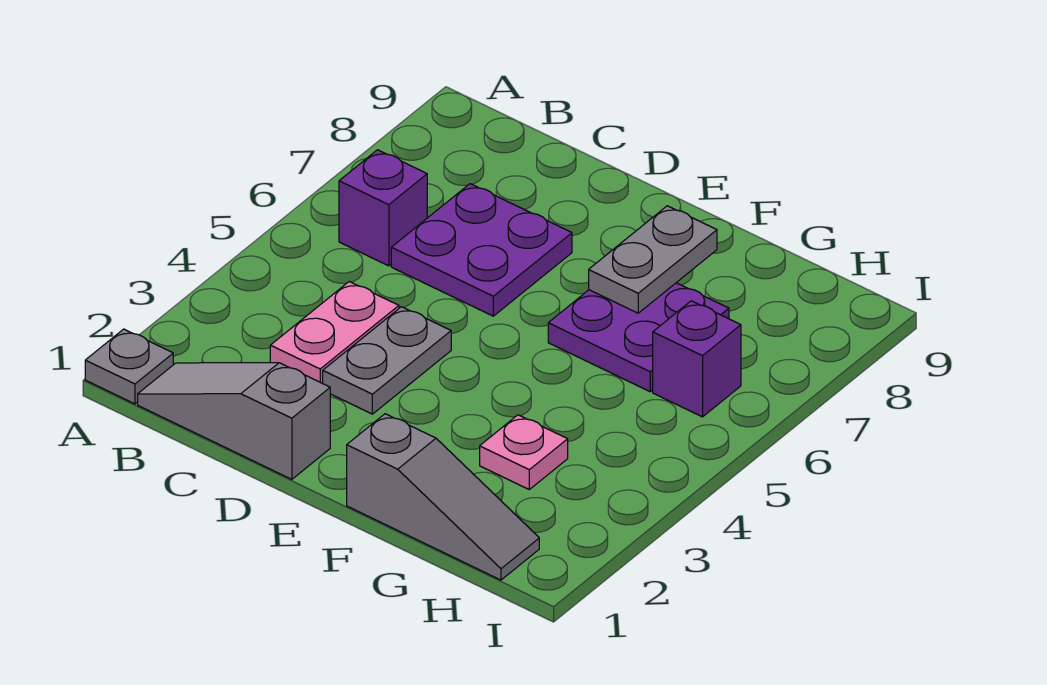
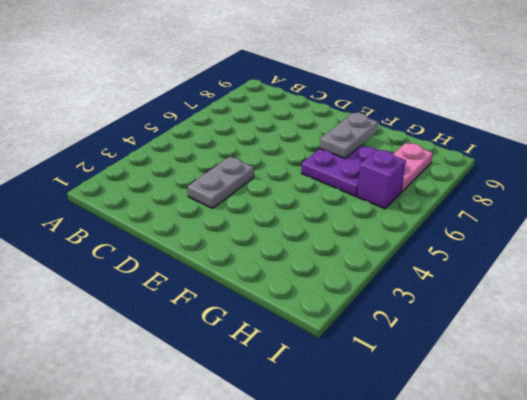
pink plate H7:H8 level 1 -> pink plate C3:C4 level 1
none -> grey plate A1 level 1
none -> grey slope B1:D1 level 1 top D

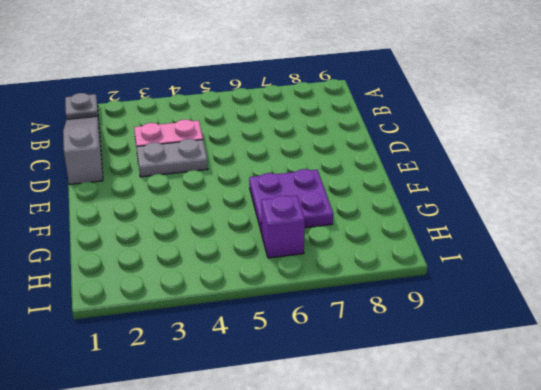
none -> purple brick B6 level 1
none -> purple plate C6:D7 level 1

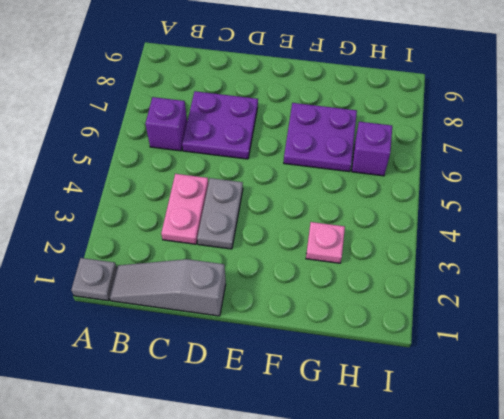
none -> grey slope F1:H1 level 1 top F
none -> grey plate F7:F8 level 2

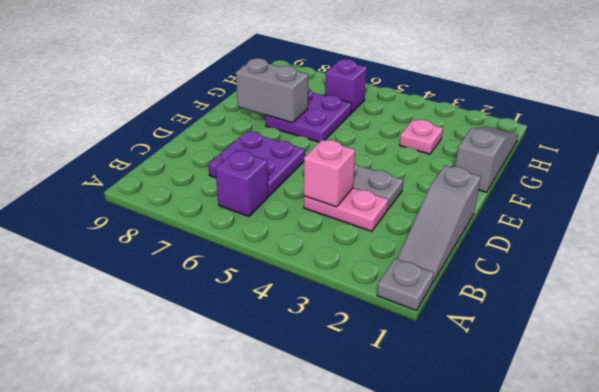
pink brick C4 level 2 -> none
grey brick F7:F8 level 2 -> grey plate F7:F8 level 2

